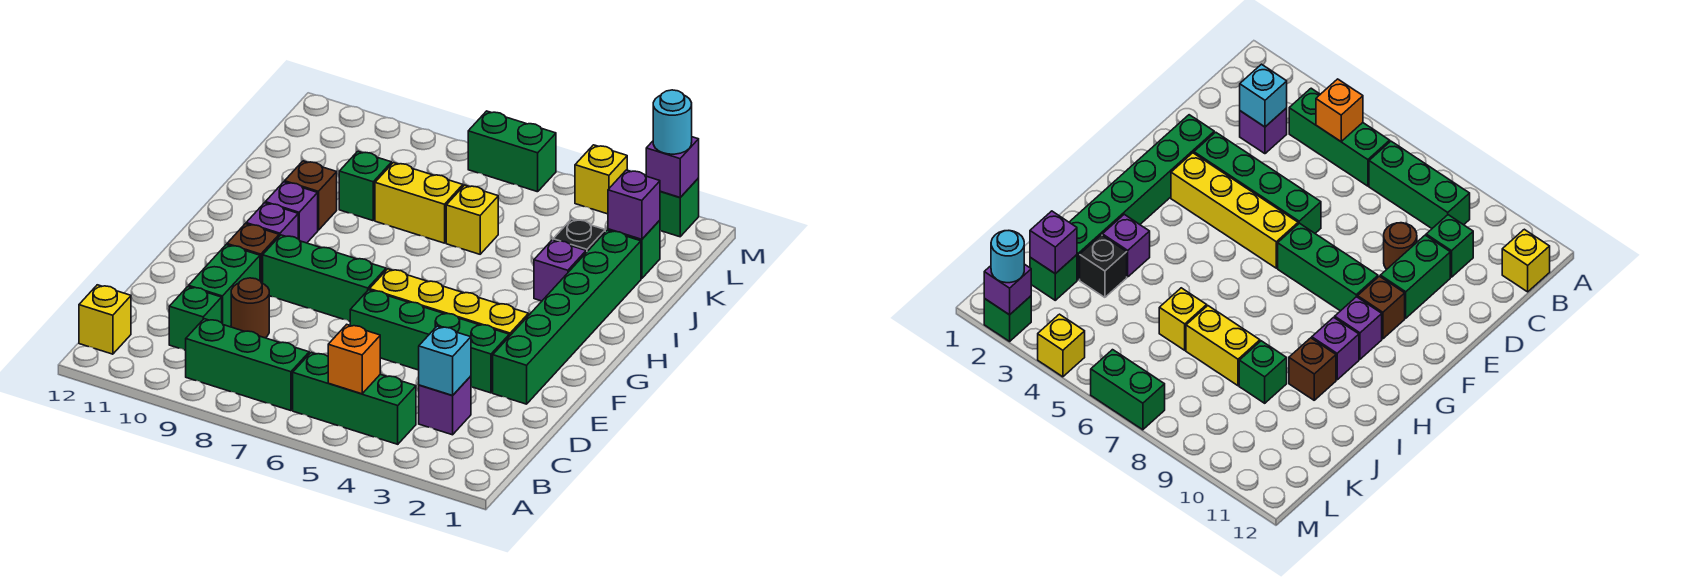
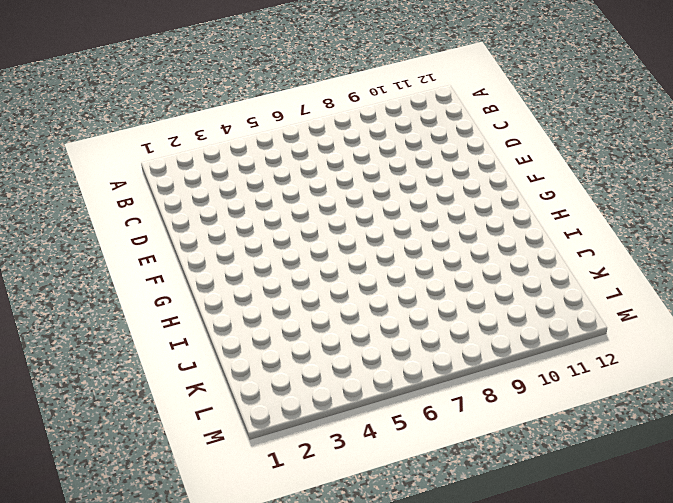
none -> green brick B4:B6 level 1
none -> green brick B7:B9 level 1
none -> yellow brick B12 level 1

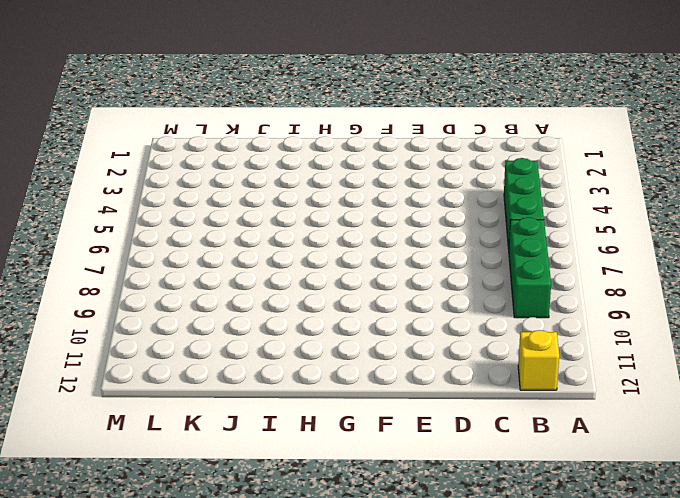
none -> purple brick C3 level 1
none -> green brick C10 level 1
none -> brown round brick D9 level 1

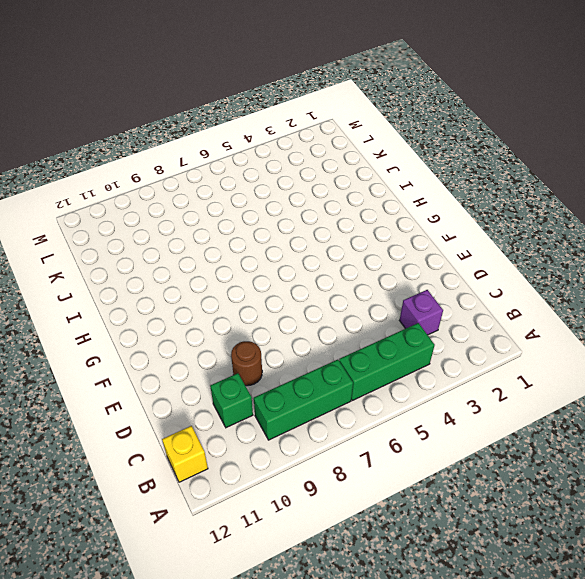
none -> green brick D10:E10 level 1
none -> green brick E2:J2 level 1
none -> green brick E3:E6 level 1

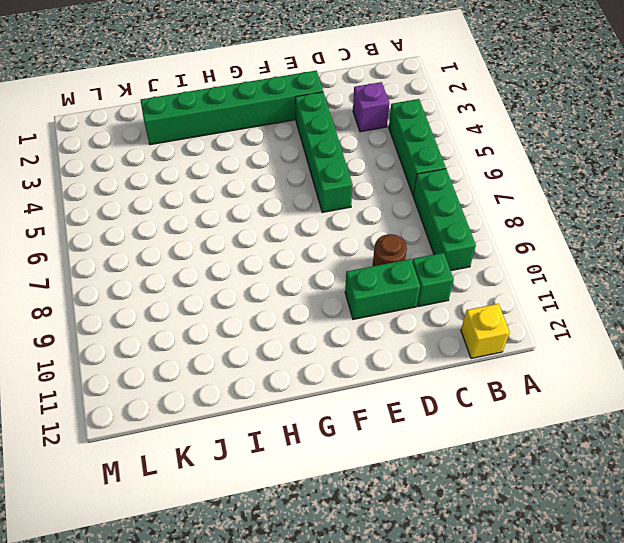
none -> yellow brick F3:F6 level 1
none -> green brick F7:F9 level 1
none -> brown brick F10 level 1

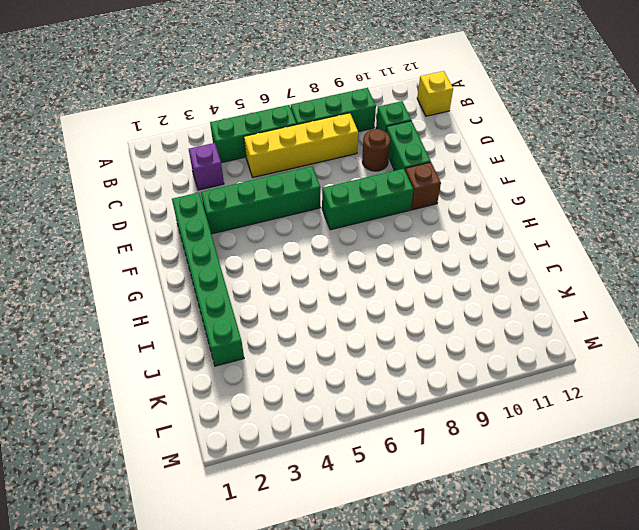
yellow brick C5:C8 level 1 -> yellow brick F3:F6 level 1
none -> purple brick G10 level 1
none -> purple brick H10 level 1
none -> purple brick I3 level 1

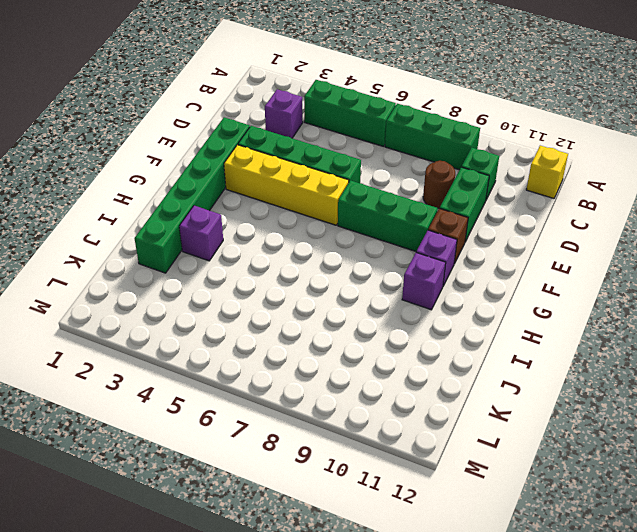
none -> brown brick I10 level 1
none -> black brick J3 level 1
none -> yellow brick J6 level 1

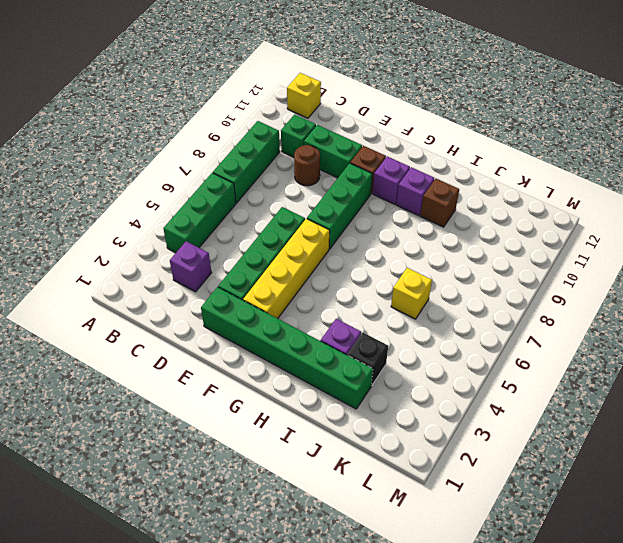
none -> yellow brick J7:J8 level 1
none -> green brick J9 level 1
none -> green brick K2 level 1

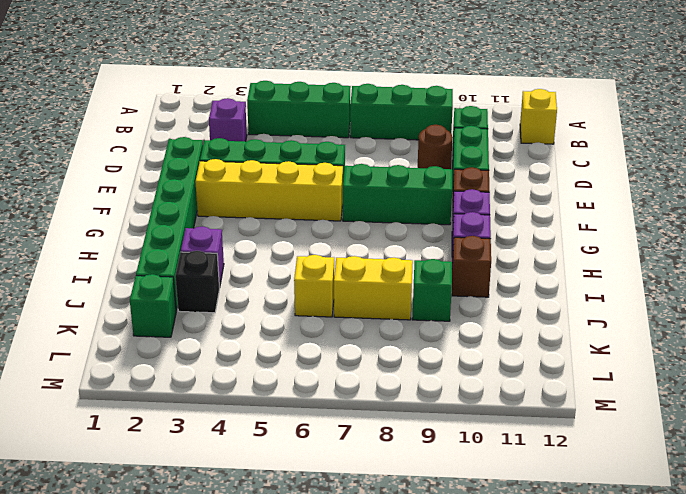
none -> green brick M2 level 1
none -> yellow brick M4 level 1
none -> green brick M6:M7 level 1

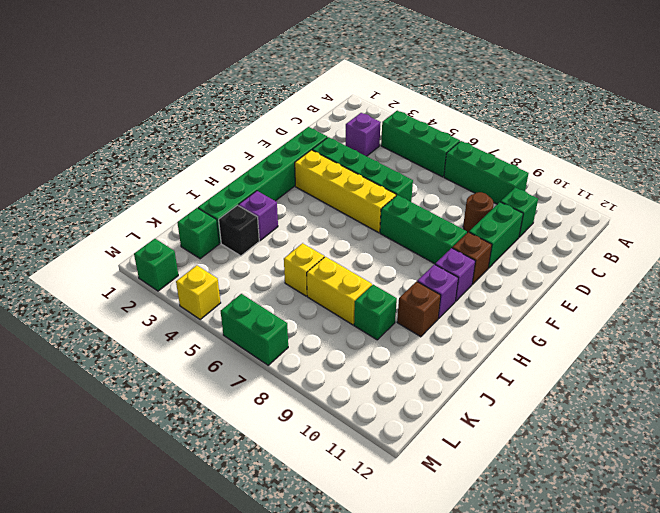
none -> yellow brick B12 level 1
none -> orange brick B5 level 2
none -> cyan brick C3 level 2

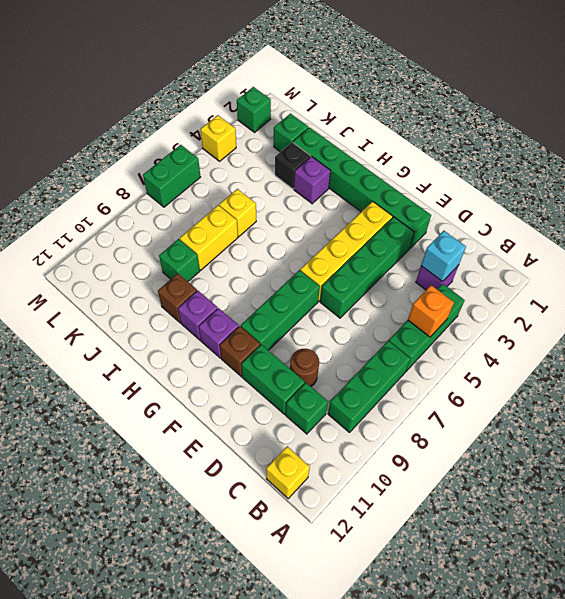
none -> purple brick K2 level 2
none -> purple brick M2 level 2
none -> cyan round brick M2 level 3

